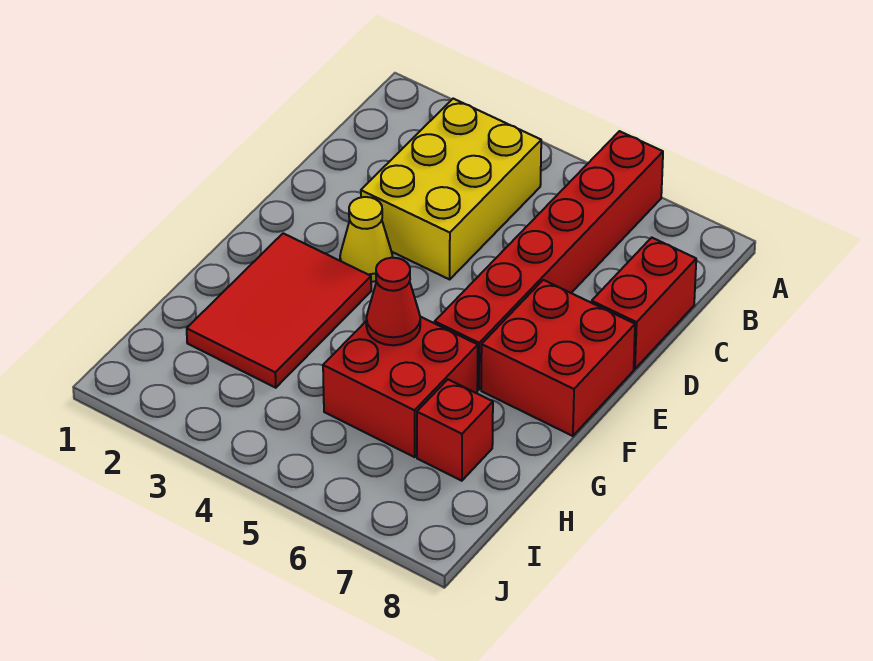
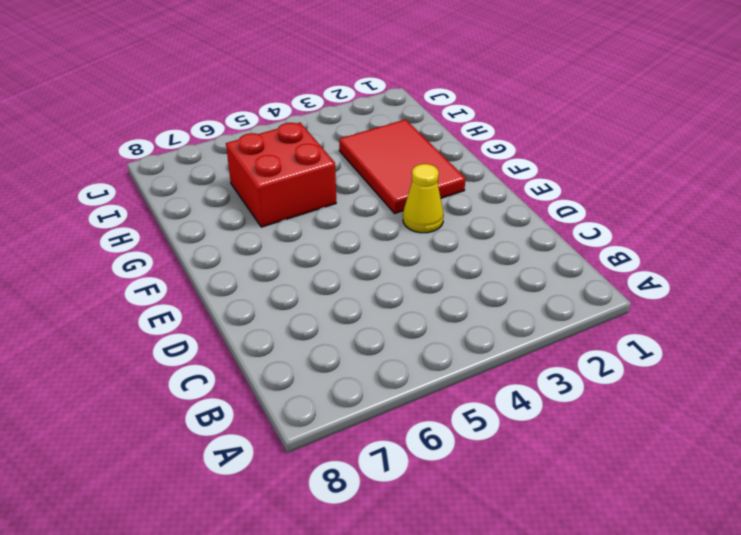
none -> red brick A6:F6 level 1
none -> yellow brick B3:D4 level 1

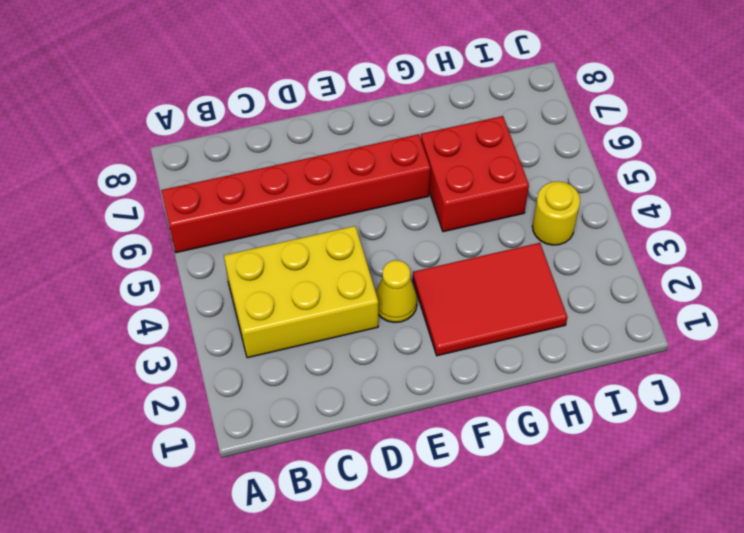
yellow round brick I4 level 1 -> none
none -> red brick C8:D8 level 1
none -> red brick E7:F8 level 1

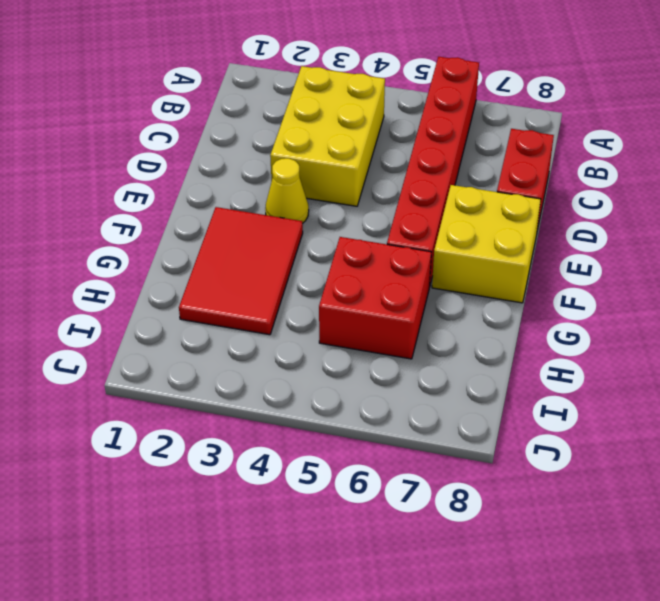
yellow brick E7:F8 level 1 -> red brick E7:F8 level 1
none -> red brick H7 level 1
none -> red cone G5 level 2

